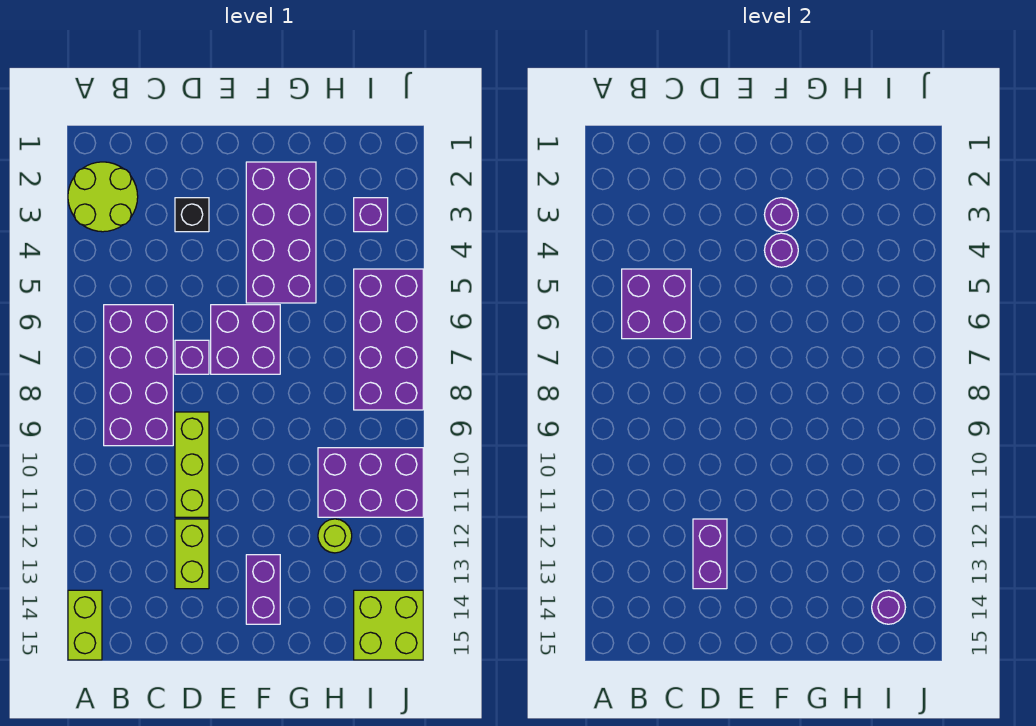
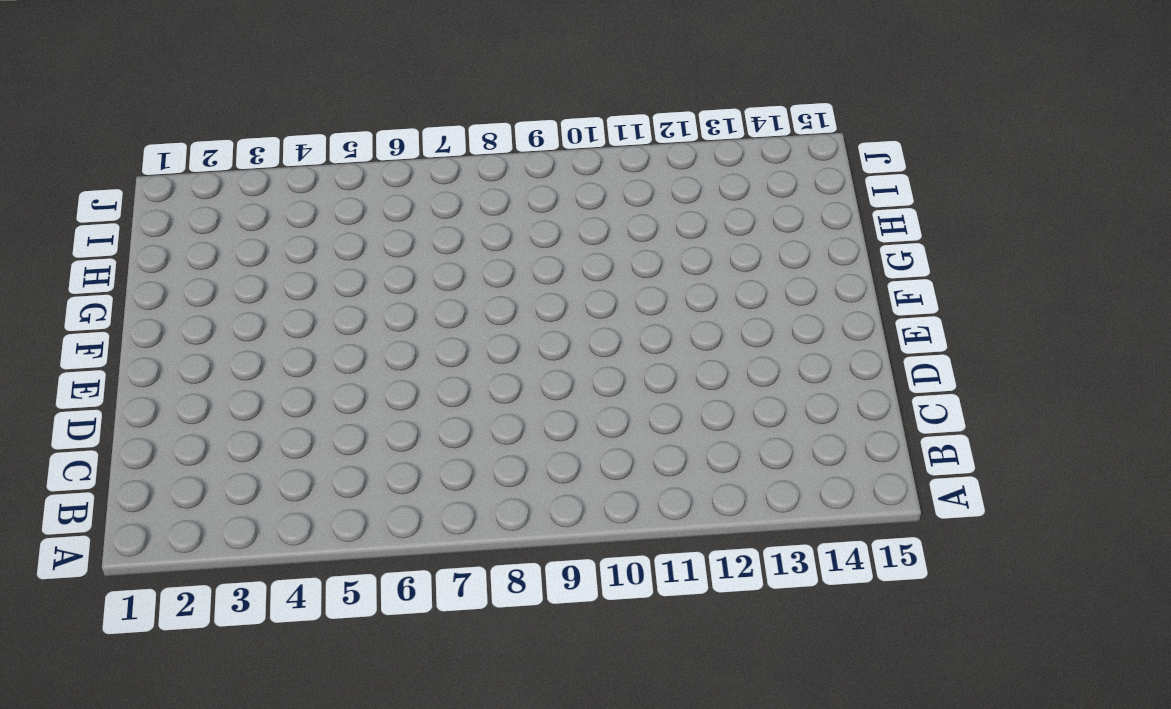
none -> lime round brick A2:B3 level 1
none -> lime brick A14:A15 level 1
none -> purple brick B6:C9 level 1

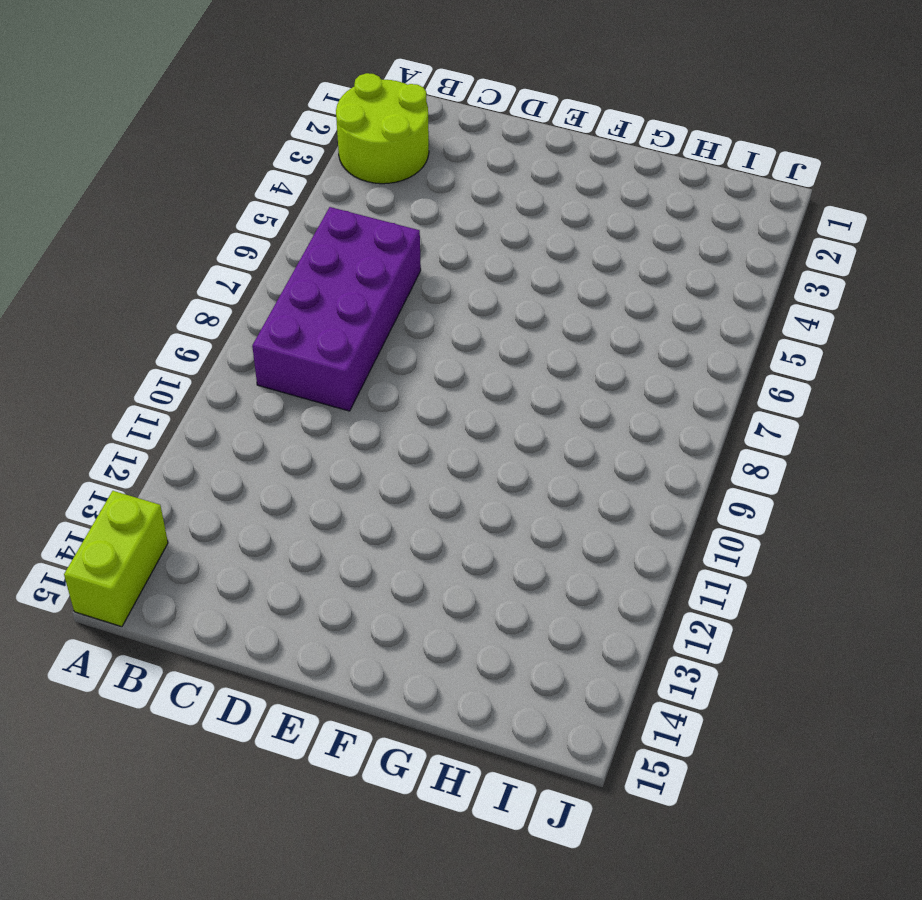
none -> black brick D3 level 1
none -> purple brick D7 level 1
none -> lime brick D9:D11 level 1

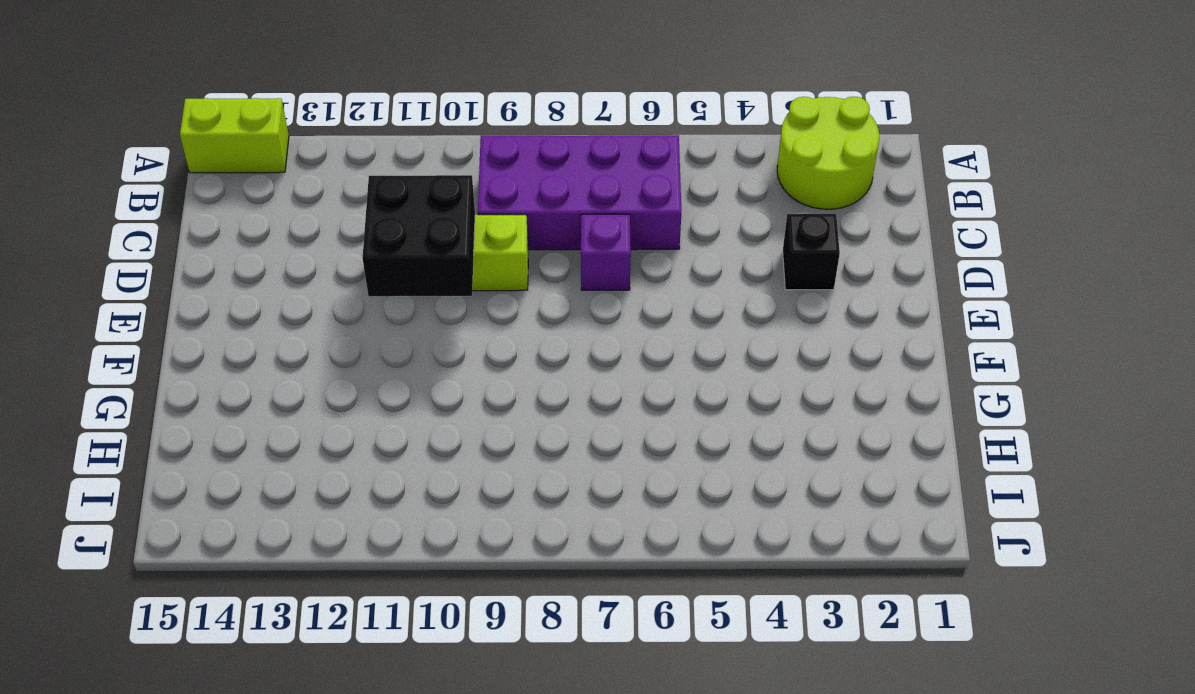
black brick D10:E11 level 2 -> none
none -> lime brick D12:D13 level 1
none -> purple brick E6:F7 level 1
none -> purple brick F2:G5 level 1

